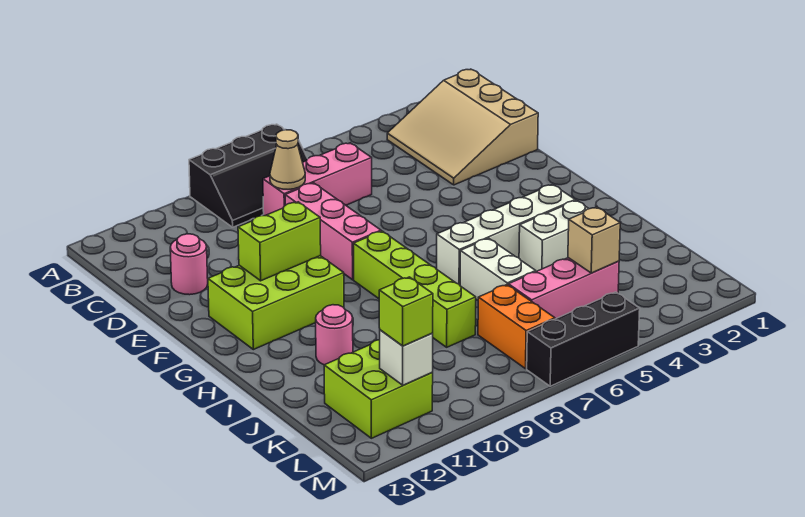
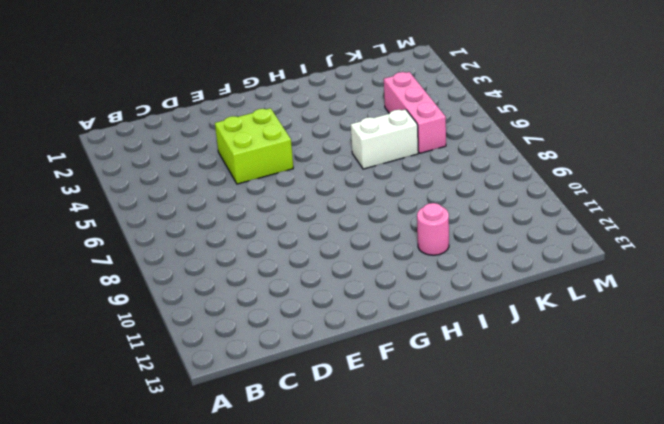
lime brick E4:F5 level 1 -> lime brick K11:L12 level 1
none -> black slope A7:B9 level 1 top A
none -> tan slope B1:D3 level 1 top 1
none -> pink brick C6:C8 level 1

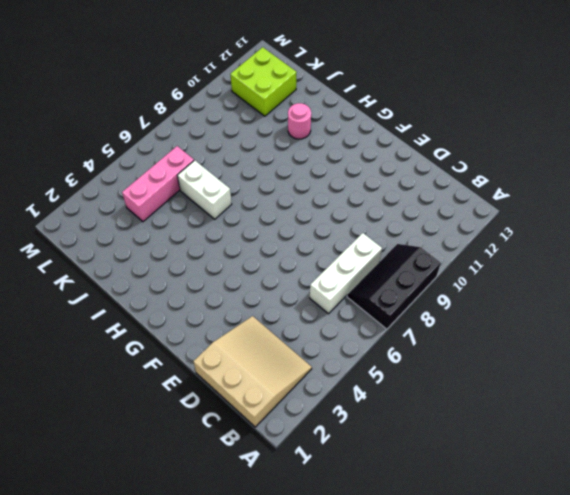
white brick C6:C8 level 1 -> pink brick C6:C8 level 1
none -> pink brick D8:F8 level 1
none -> pink round brick D12 level 1
none -> lime brick F10:G12 level 1

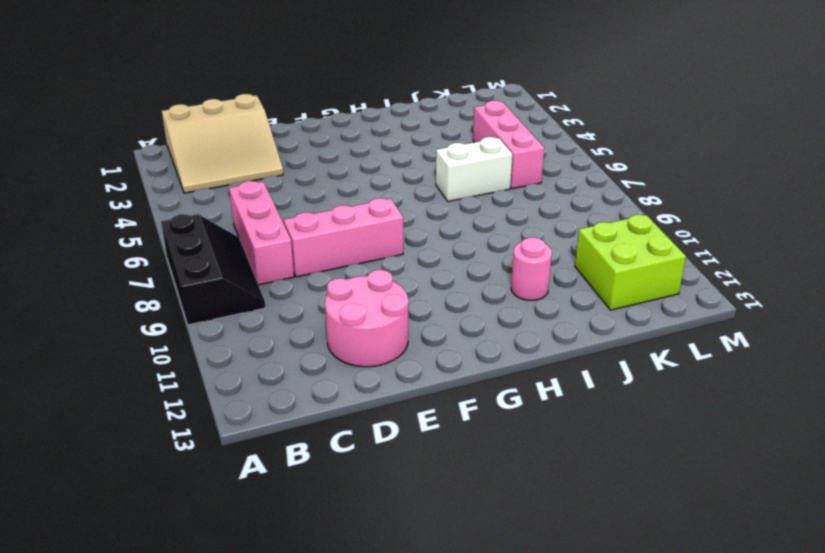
pink round brick D11:E12 level 1 -> pink round brick D12 level 1
none -> lime brick F10:G12 level 1
none -> lime brick G8:J8 level 1
none -> white brick H3:H6 level 1

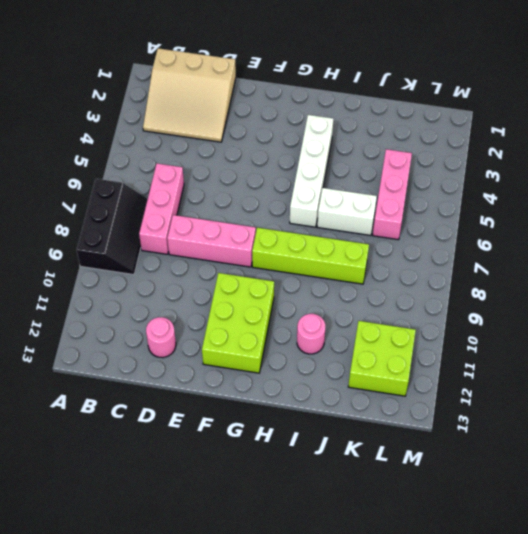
none -> white brick I3:I4 level 1
none -> orange brick K7:L7 level 1
none -> black brick M5:M7 level 1

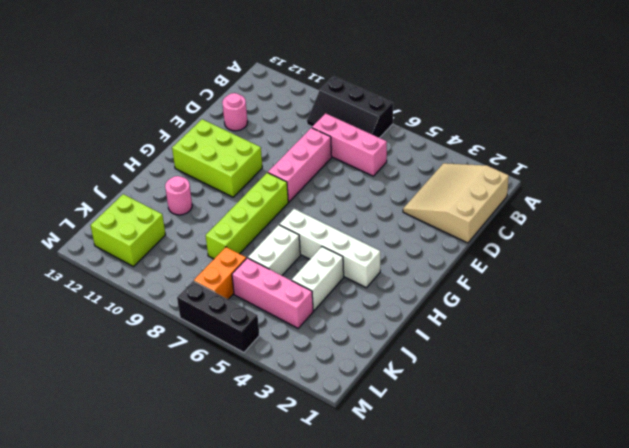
white brick I4:J4 level 1 -> white brick I3:I4 level 1
none -> tan cone C8 level 2
none -> lime brick F10:F11 level 2
none -> tan brick K4 level 2

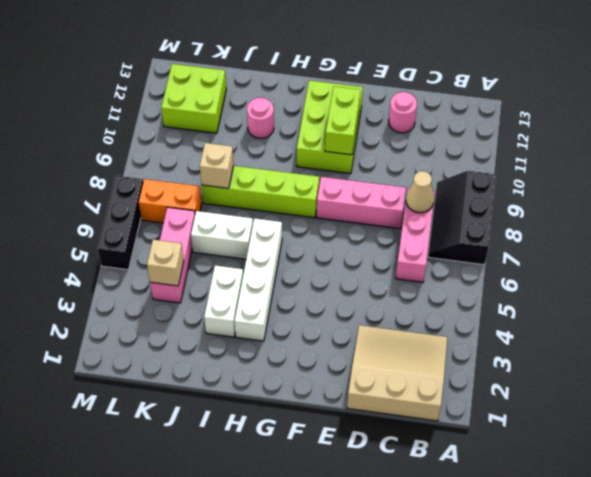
tan brick J8 level 2 -> none
none -> white brick L11 level 2
none -> lime brick L11 level 3

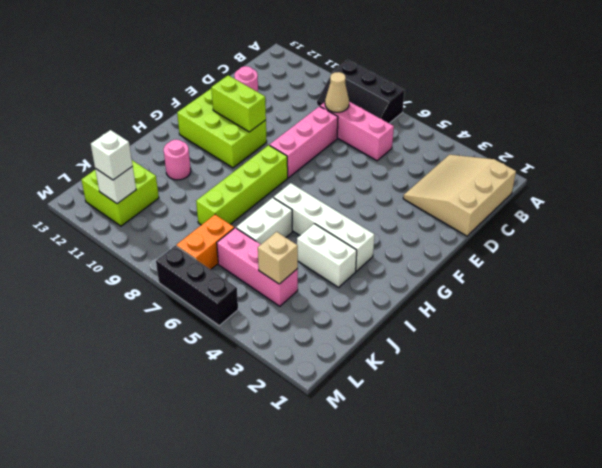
white brick L11 level 3 -> lime brick L11 level 3

